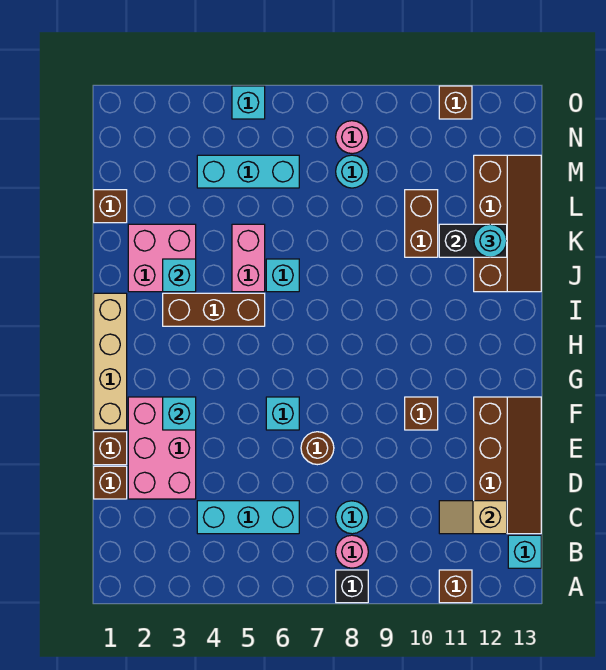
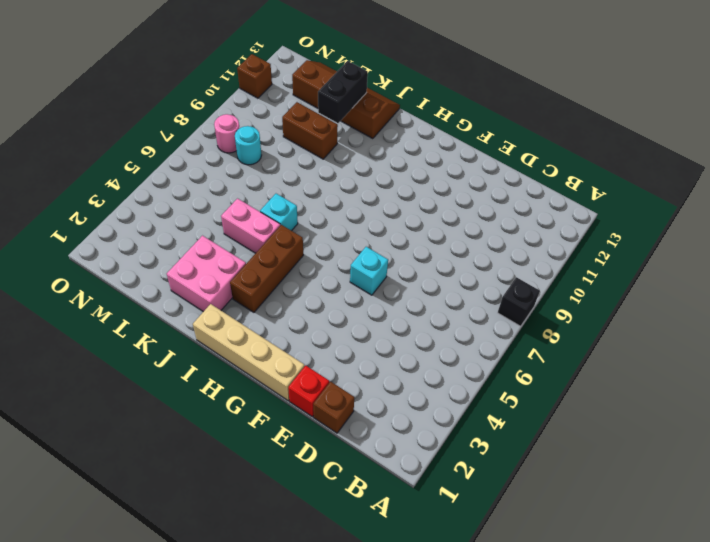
red brick E1 level 1 -> brown brick E1 level 1
none -> brown brick A11 level 1
none -> pink round brick B8 level 1
none -> cyan brick B13 level 1
none -> cyan brick C4:C6 level 1

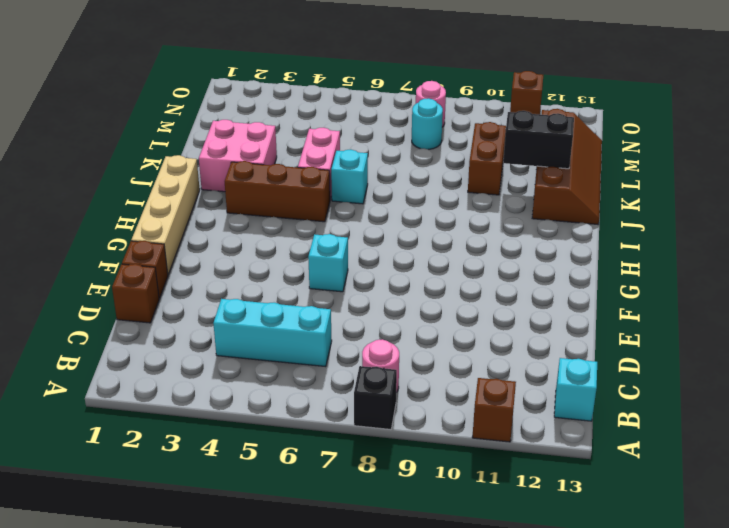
none -> cyan round brick C8 level 1
none -> brown slope C12:F13 level 1 top 12
none -> pink brick D2:F3 level 1
none -> brown round brick E7 level 1

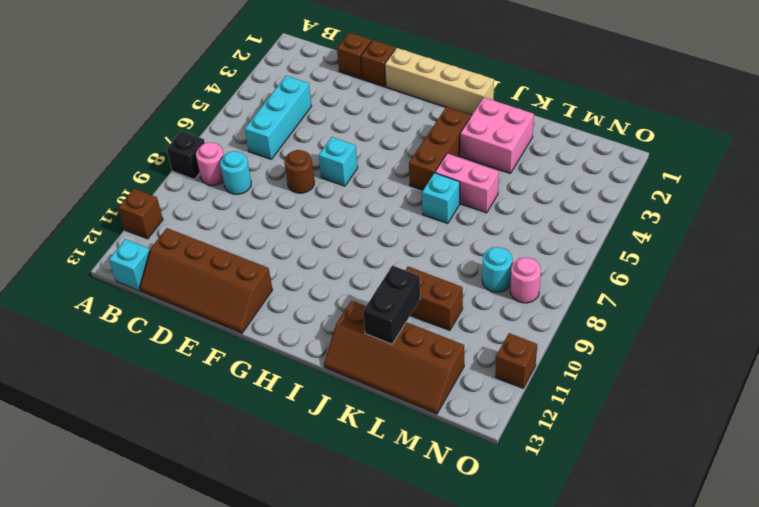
none -> pink brick D2:F3 level 1
none -> brown brick F10 level 1
none -> brown brick L1 level 1
none -> cyan brick M4:M6 level 1

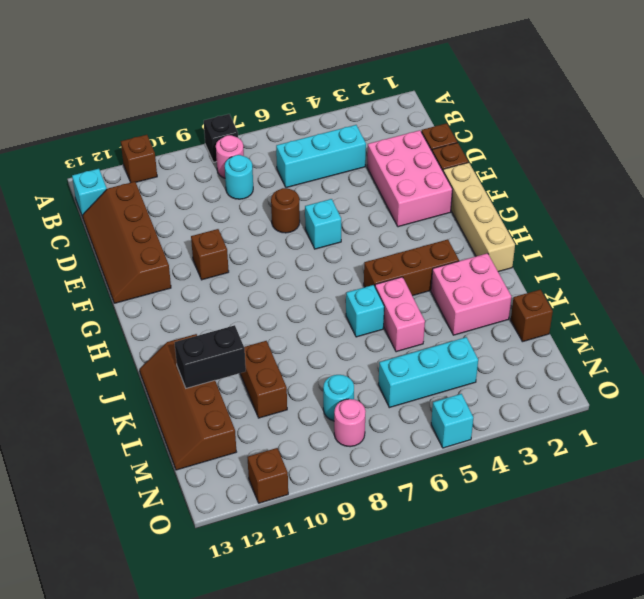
none -> tan slope C11:C12 level 2 top 12
none -> cyan brick F3 level 2
none -> cyan brick J3 level 2
none -> cyan round brick K12 level 3

